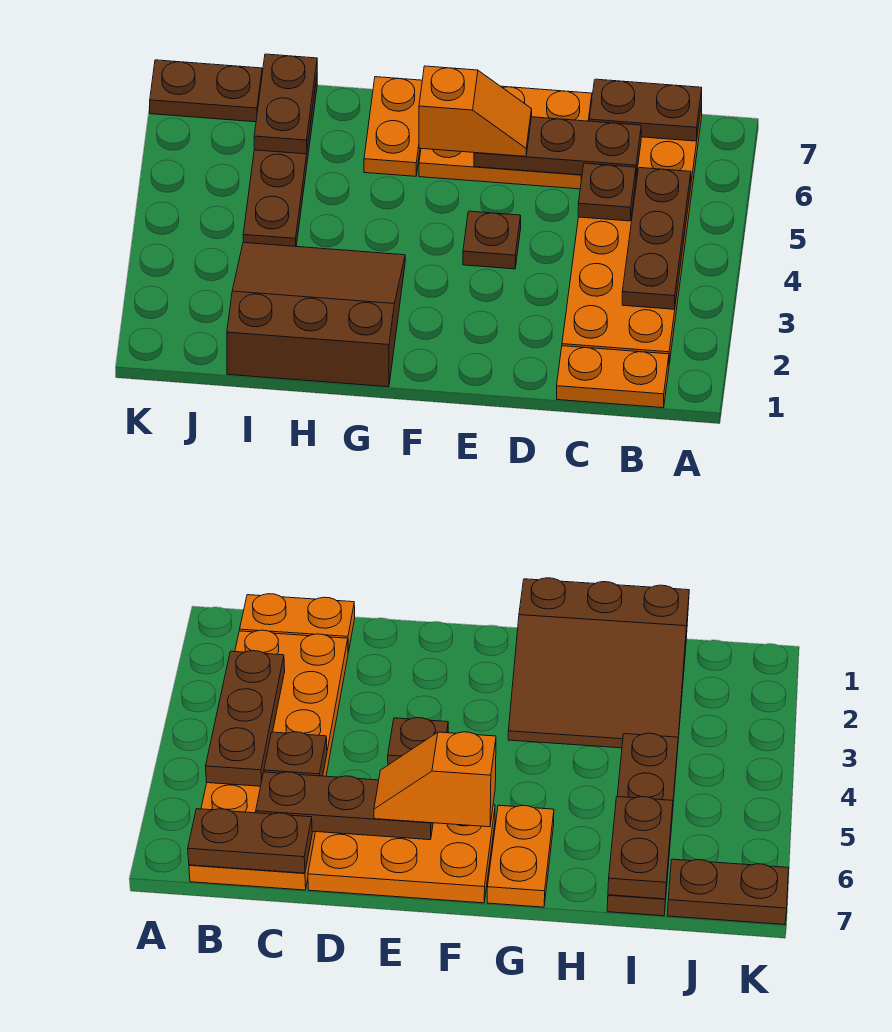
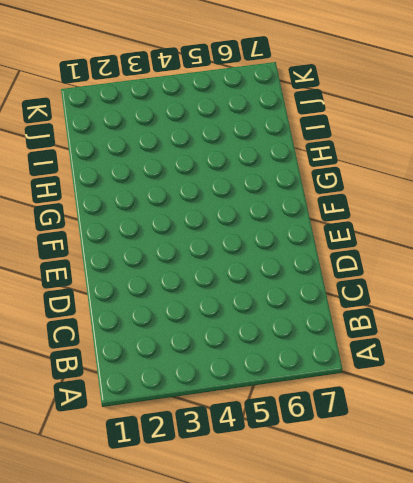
none -> orange plate B1:C1 level 1
none -> orange plate B2:C7 level 1
none -> orange plate D6:F7 level 1

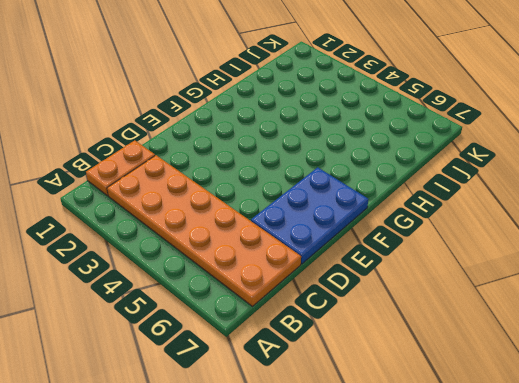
blue plate D6:F7 level 1 -> orange plate D6:F7 level 1
none -> brown plate E4 level 1
none -> brown slope G1:I3 level 1 top 1
none -> orange plate G6:G7 level 1

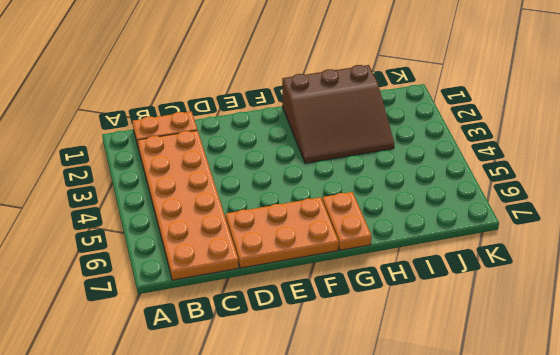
none -> brown plate E4 level 1
none -> brown plate I4:I7 level 1
none -> brown plate J7:K7 level 1

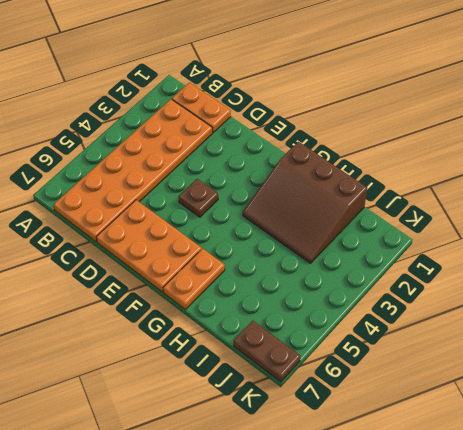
none -> brown plate I4:I7 level 1
none -> brown plate B3:B5 level 2
none -> brown plate B7:C7 level 2

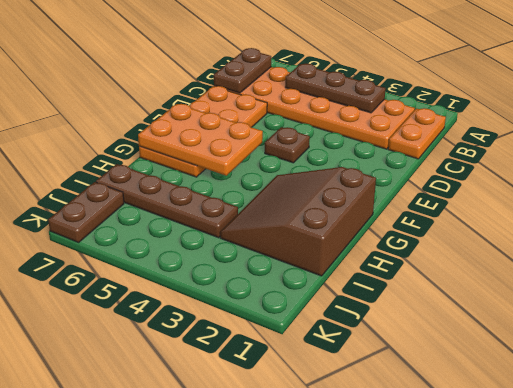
orange plate F5:G7 level 2 -> none
none -> brown plate C5 level 2
none -> brown plate C6:E6 level 2
none -> brown plate I6:I7 level 2

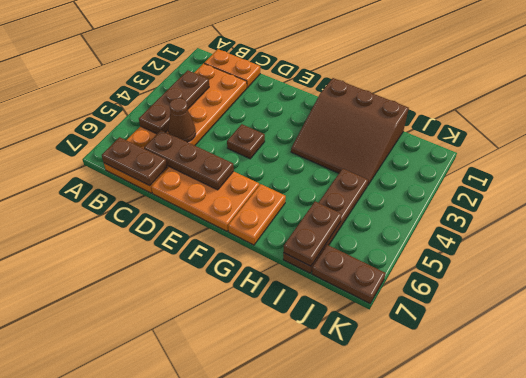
brown cone C5 level 2 -> brown plate C5 level 2
none -> orange slope E6:F6 level 3 top F

